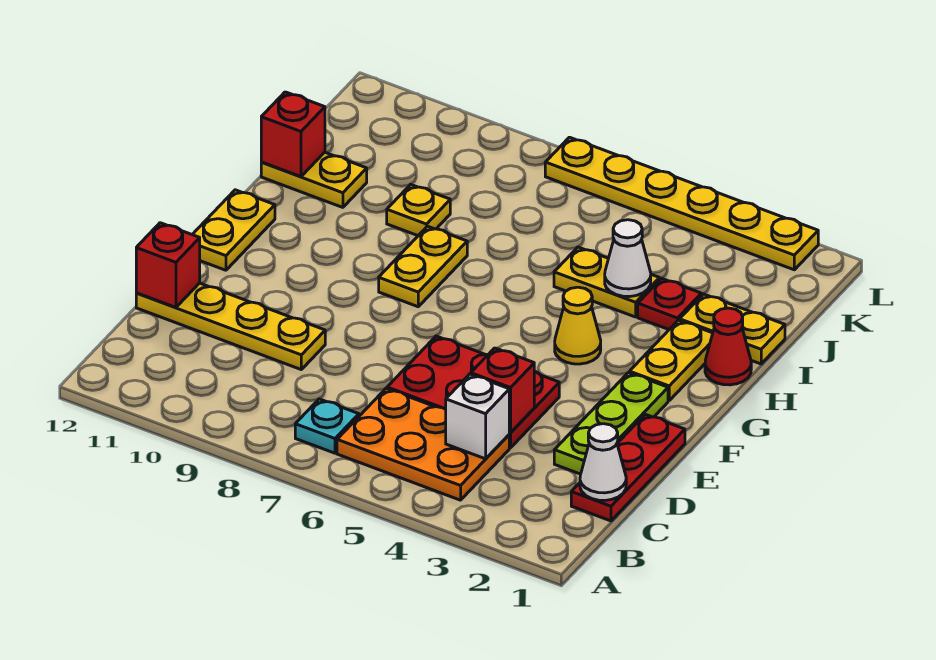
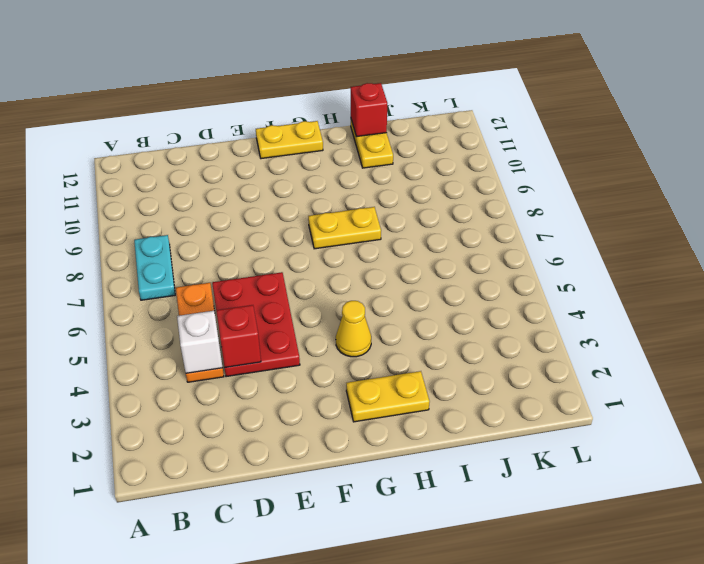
cyan plate B7:B8 level 1 -> cyan plate B7 level 1
orange plate C4:C6 level 1 -> orange plate B4:C6 level 1
none -> red plate C1:E1 level 1
none -> lime plate D2:F2 level 1
none -> yellow plate D9:D12 level 1

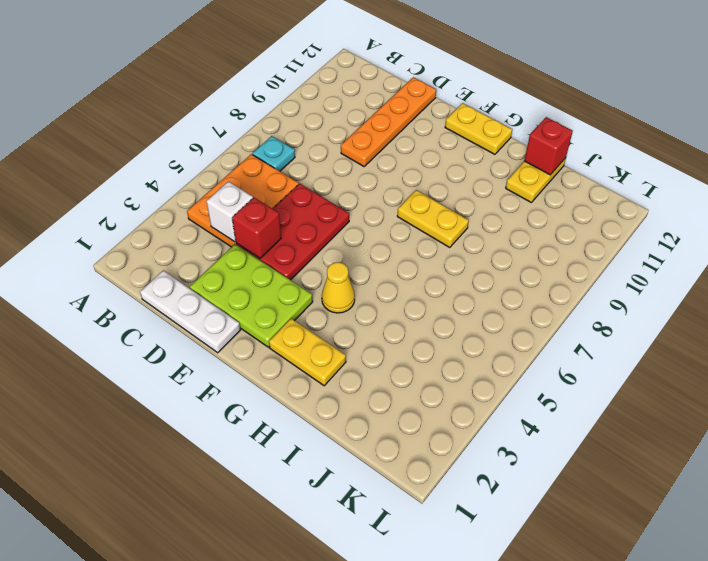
white plate C1:E1 level 1 -> red plate C1:E1 level 1
lime plate D2:F3 level 1 -> lime plate D2:F2 level 1
orange plate D9:D12 level 1 -> yellow plate D9:D12 level 1
none -> red cone H1 level 1
none -> yellow plate I1:I2 level 1
none -> red plate I3 level 1

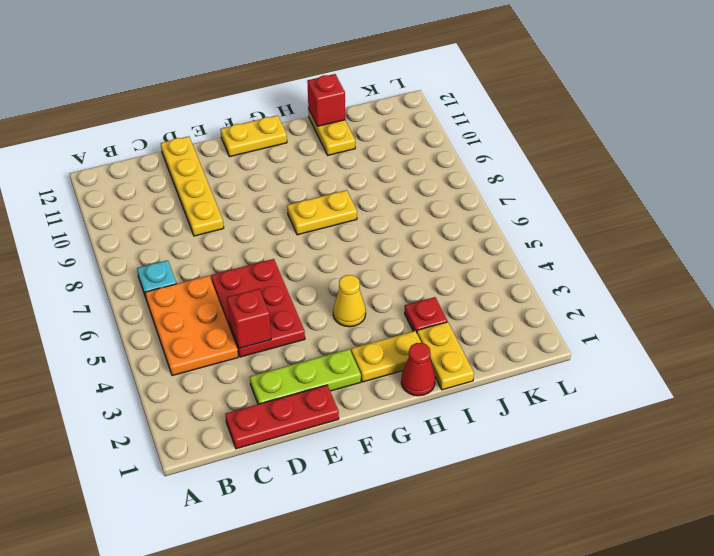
none -> yellow plate I4:I5 level 1
none -> yellow plate I9 level 1
none -> yellow plate L2:L7 level 1

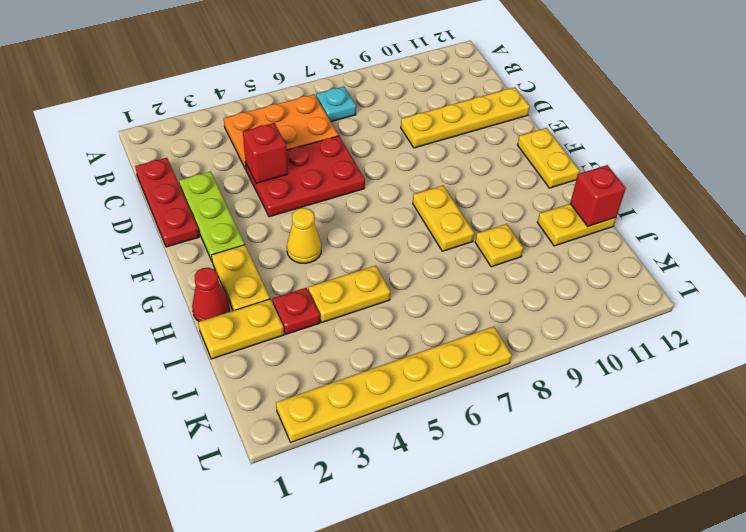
none -> white cone C1 level 2
none -> white brick C4 level 2
none -> red brick D12 level 2

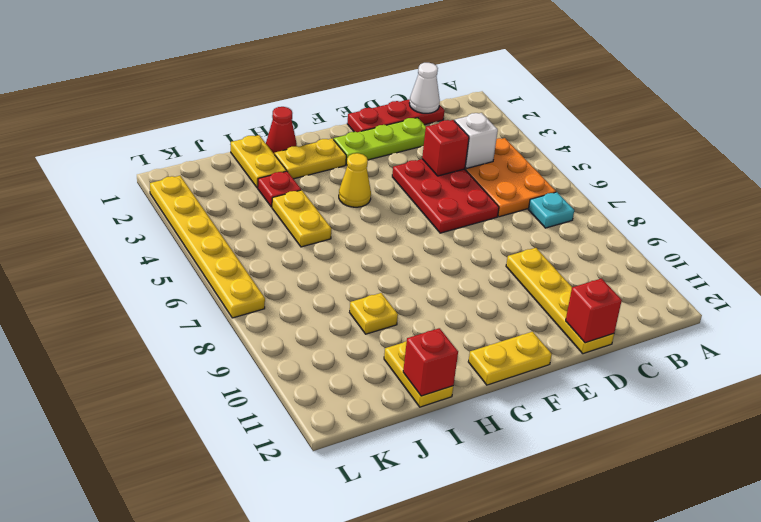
none -> yellow plate G8:H8 level 1
none -> white cone I4 level 2

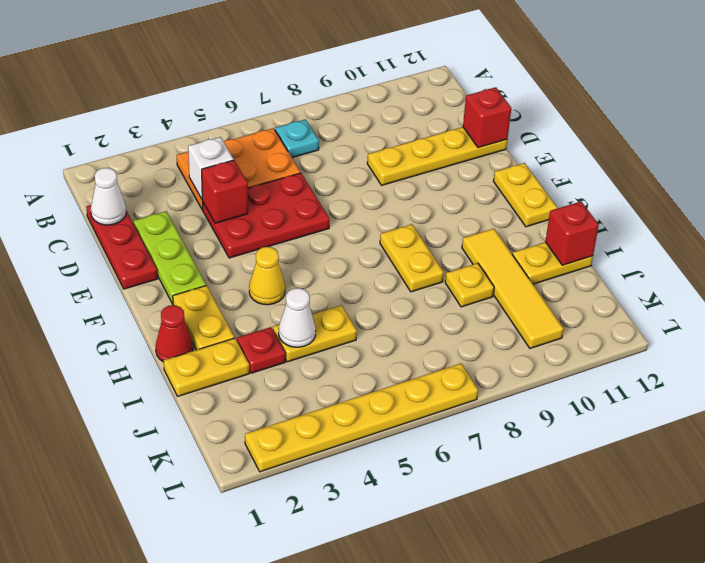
yellow tile H10:K10 level 1 -> none

